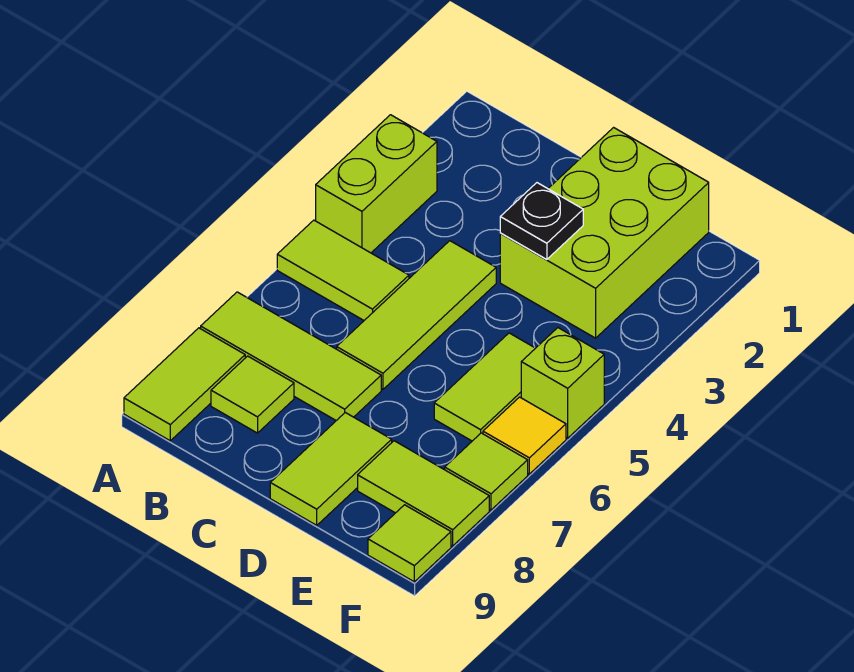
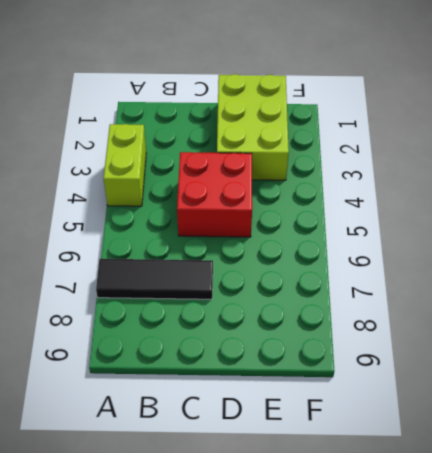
black tile A7:C7 level 1 -> lime tile A7:C7 level 1
red brick C4:D5 level 1 -> lime tile C4:C6 level 1
none -> lime tile A5:B5 level 1
none -> lime tile A8:A9 level 1
none -> lime tile B8 level 1

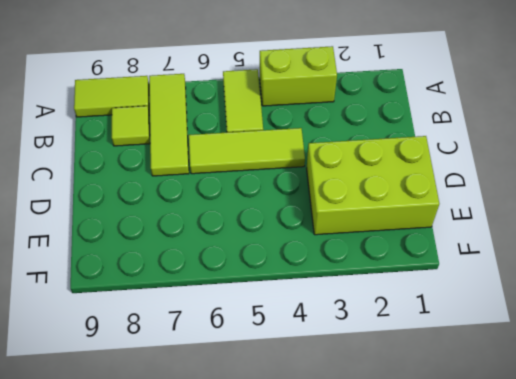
none -> lime tile D8:D9 level 1
none -> lime tile E5:E6 level 1
none -> lime tile E8:F8 level 1

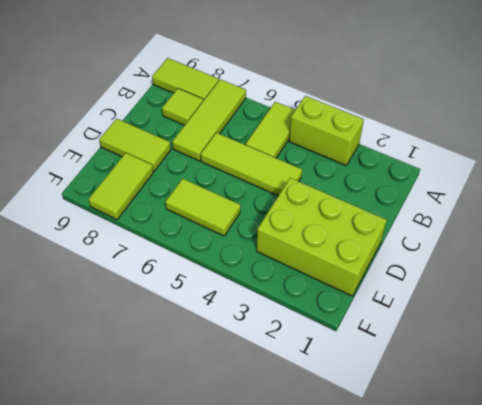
none -> lime brick F5 level 1
none -> yellow tile F6 level 1
none -> lime tile F7 level 1

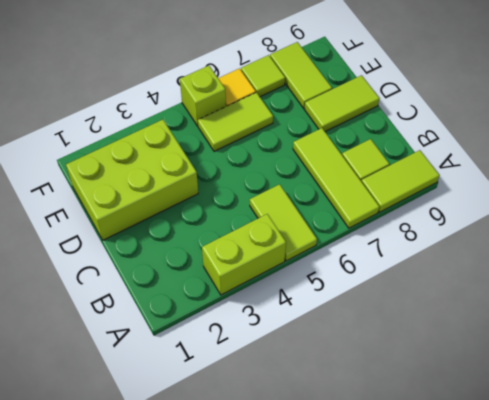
none -> lime tile C4:C6 level 1
none -> lime tile F9 level 1
none -> black plate D3 level 2

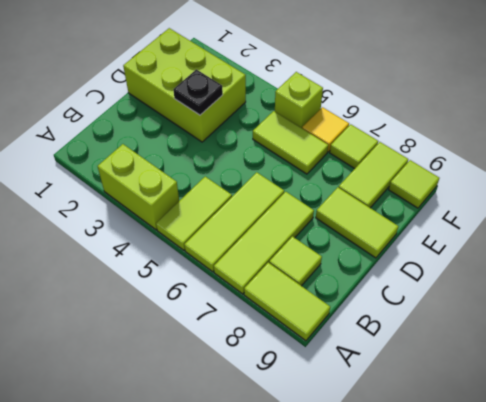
lime tile A6:C6 level 1 -> lime tile C4:C6 level 1

